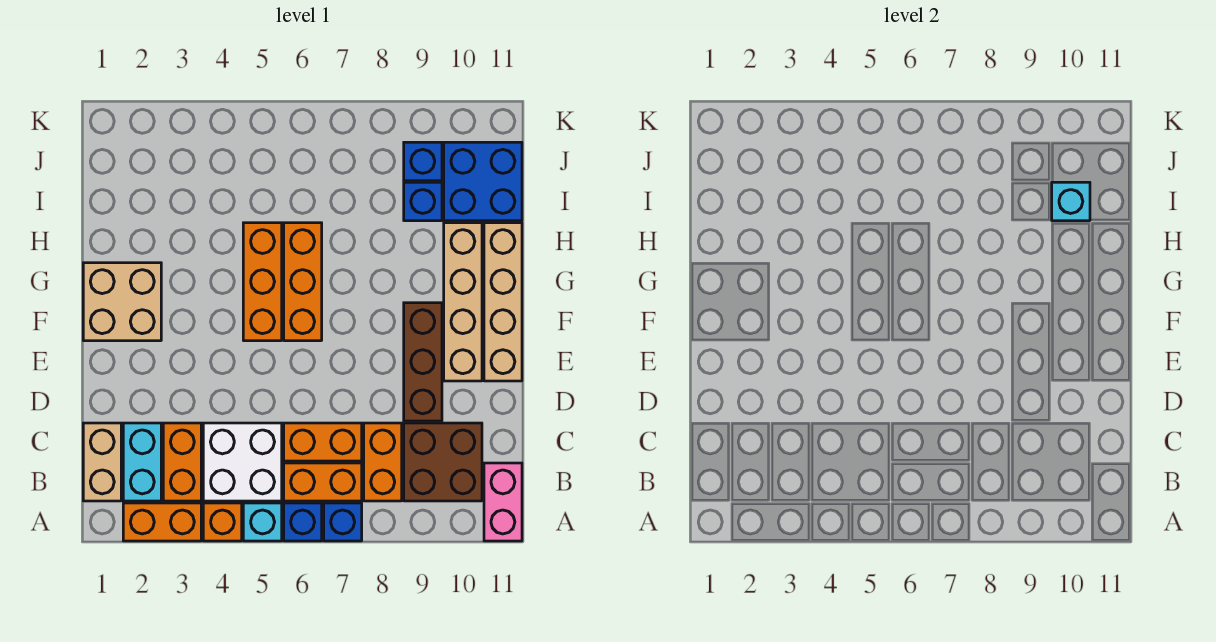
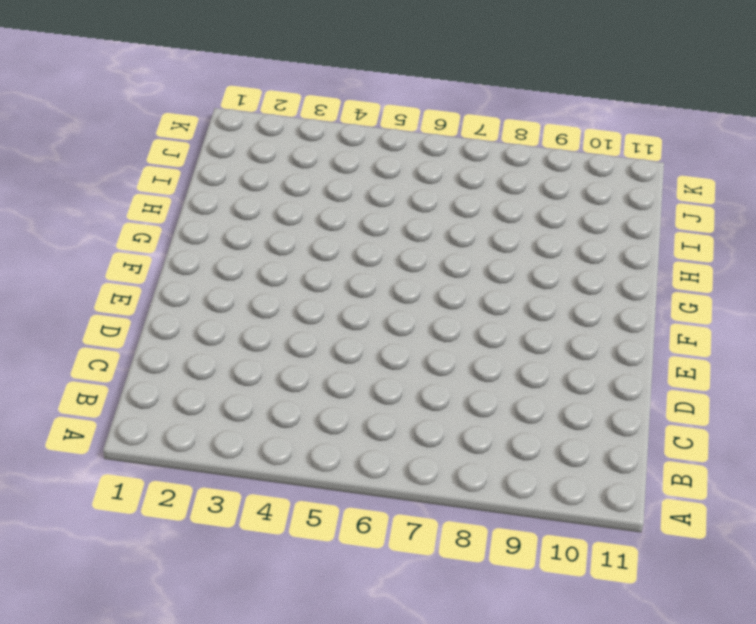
none -> orange brick A2:A3 level 1
none -> orange brick A4 level 1
none -> cyan brick A5 level 1

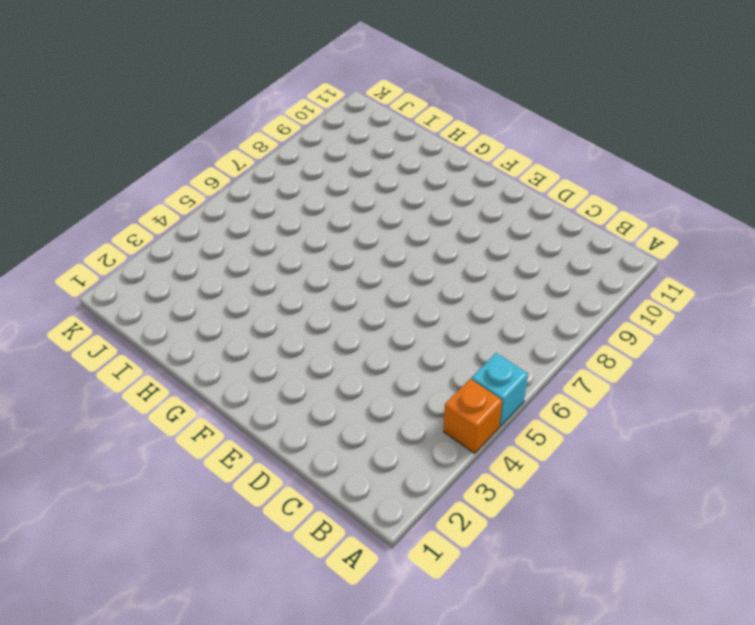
none -> orange brick A2:A3 level 1
none -> blue brick A6 level 1
none -> blue brick A7 level 1

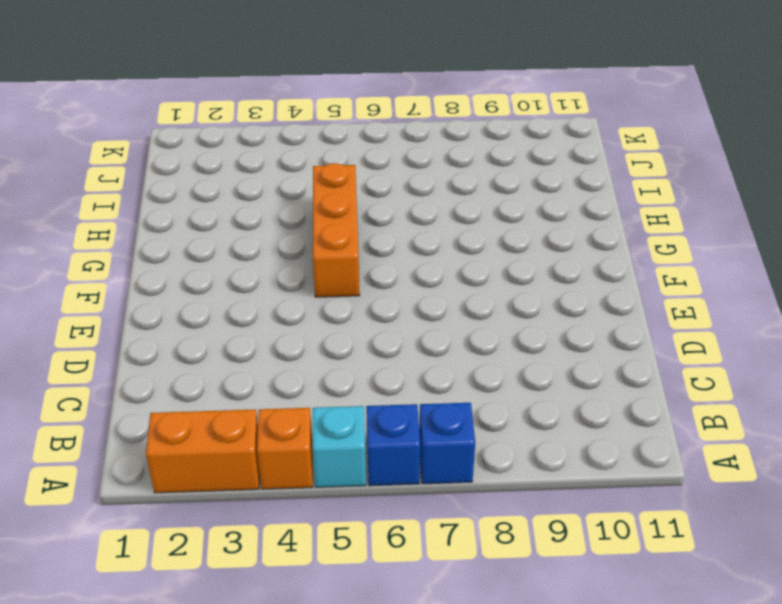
none -> pink brick A11:B11 level 1
none -> tan brick B1:C1 level 1
none -> cyan brick B2:C2 level 1

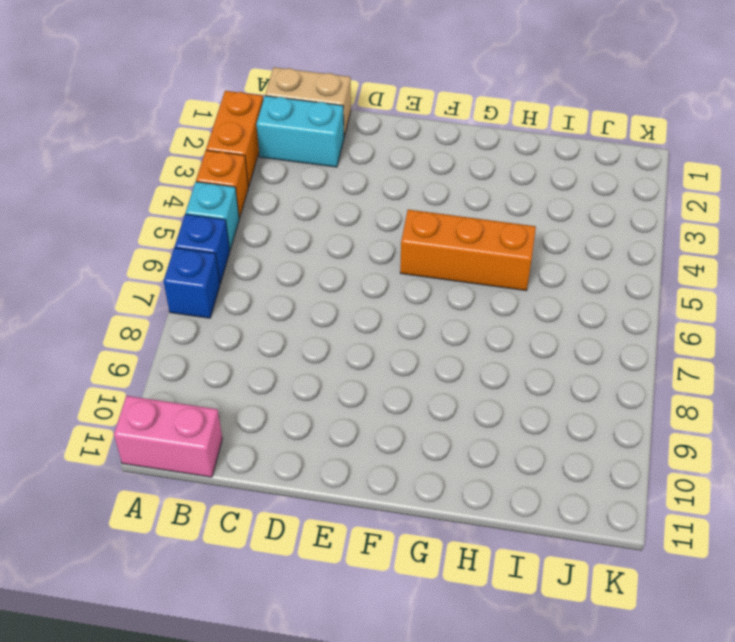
none -> orange brick B3:C3 level 1
none -> white brick B4:C5 level 1
none -> orange brick B6:B7 level 1

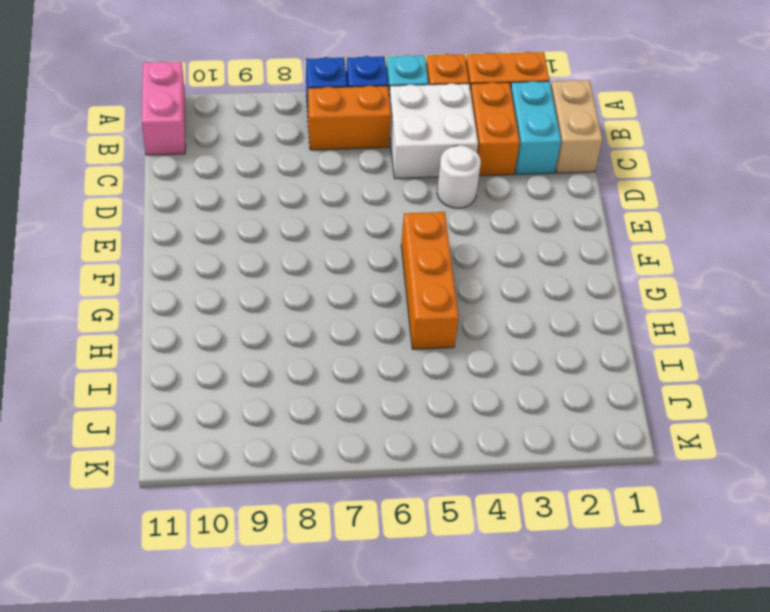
white round brick D4 level 1 -> none
none -> orange brick B8:C8 level 1
none -> brown brick B9:C10 level 1
none -> orange brick C6:C7 level 1

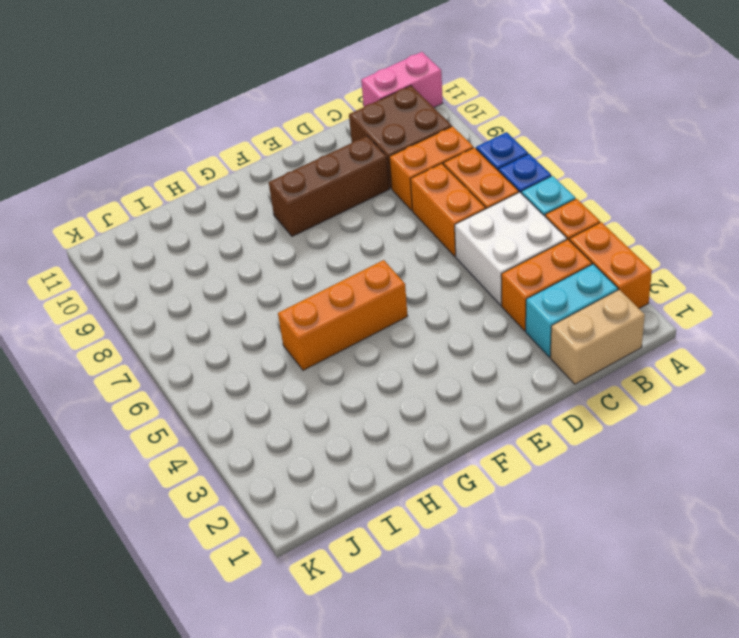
none -> tan brick E10:H10 level 1
none -> tan brick E11:H11 level 1
none -> tan brick F1:G2 level 1

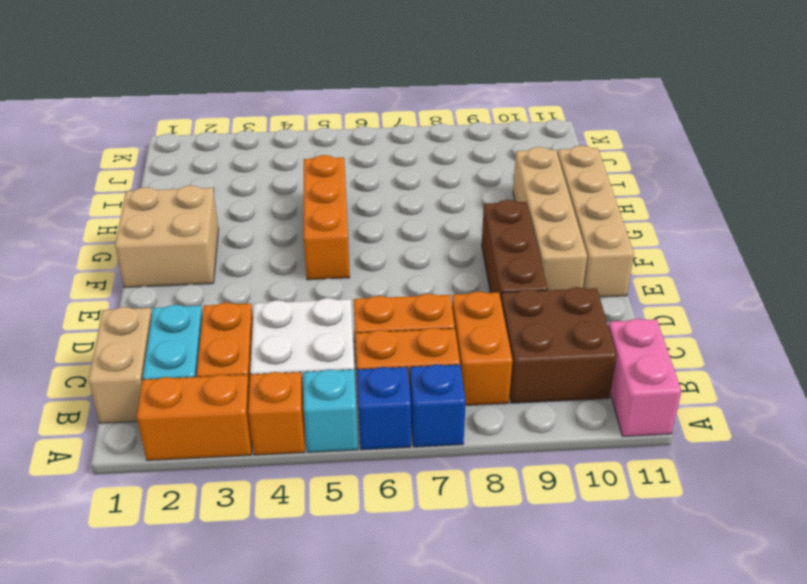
none -> orange brick F6:H6 level 1
none -> blue brick I9 level 1
none -> blue brick I10:J11 level 1

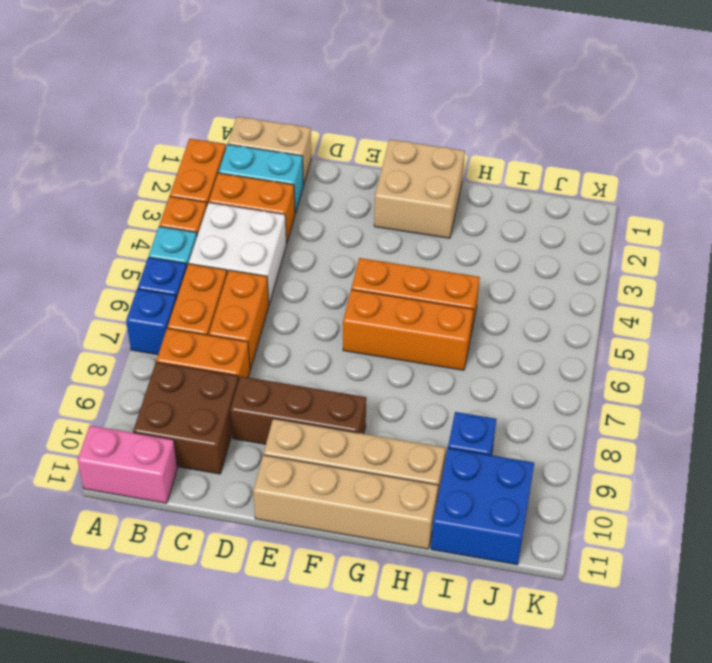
none -> blue brick J9 level 1
none -> cyan brick I10 level 2

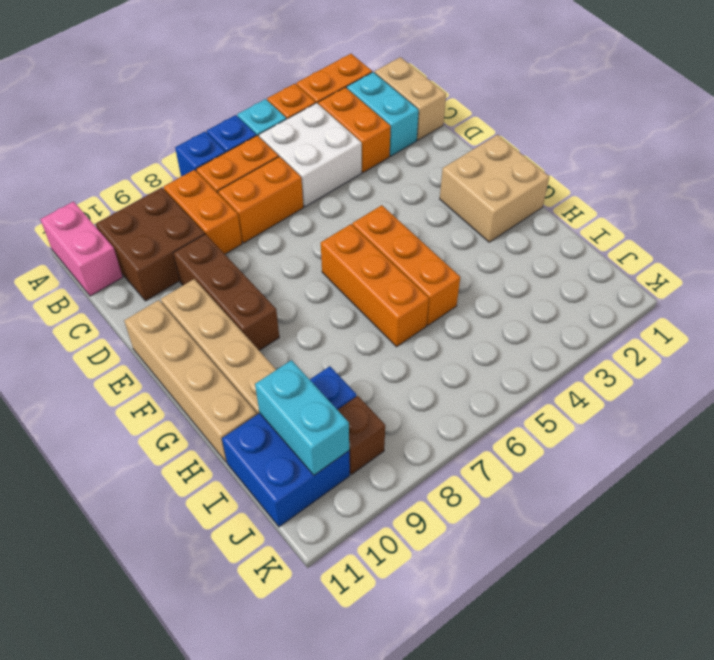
cyan brick I10:J10 level 2 -> cyan brick I10 level 2
brown brick J9 level 1 -> blue brick J9 level 1

